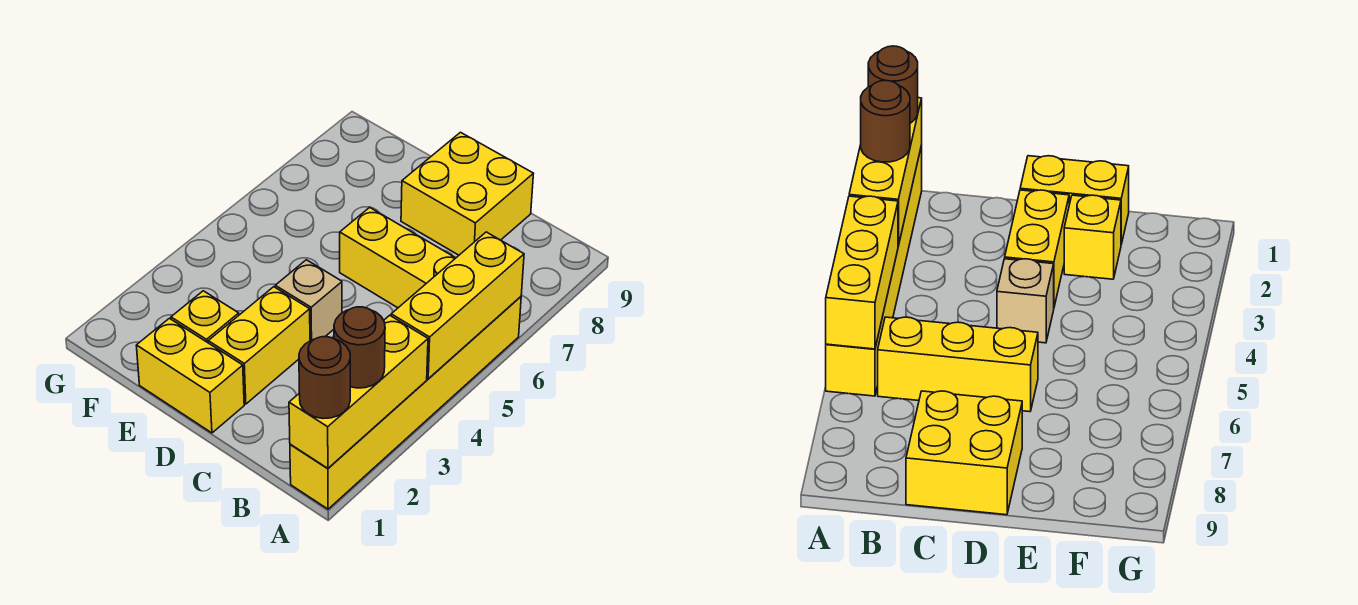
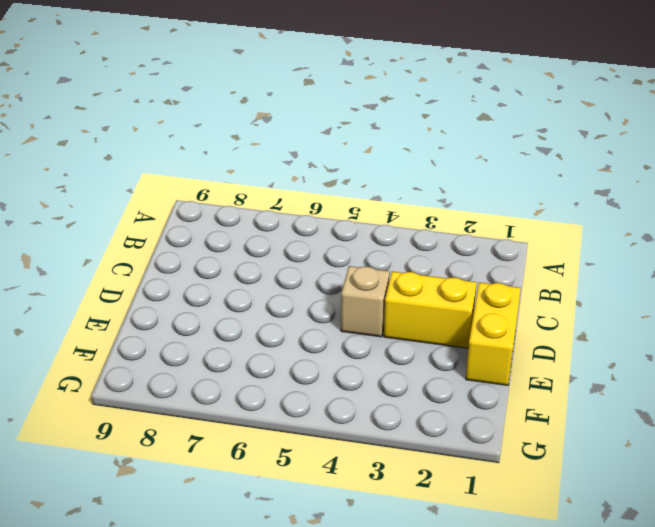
none -> yellow brick A1:A6 level 1
none -> yellow brick B6:D6 level 1

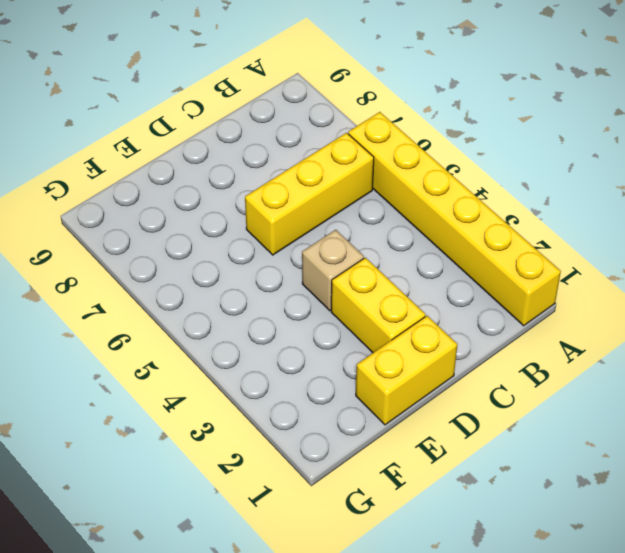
none -> yellow brick C8:D9 level 1
none -> yellow brick E2 level 1

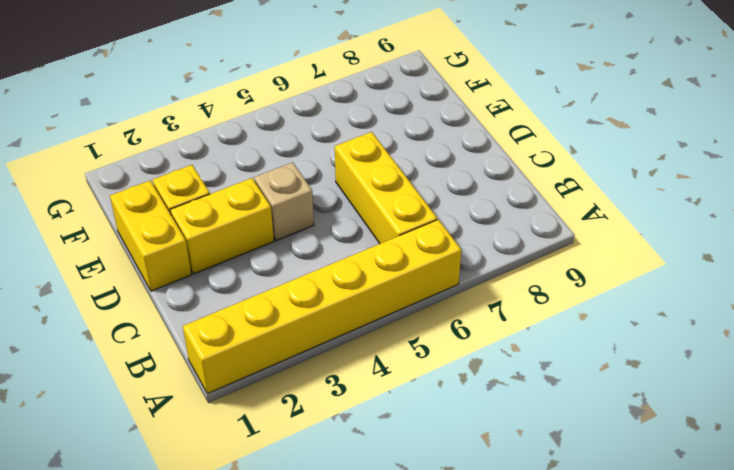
none -> yellow brick C8:D9 level 1
none -> yellow brick A1:A3 level 2

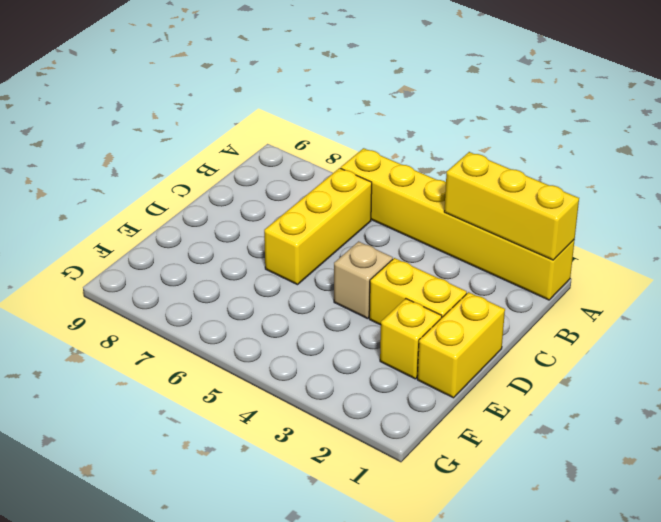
none -> yellow brick C8:D9 level 1
none -> yellow brick A4:A6 level 2

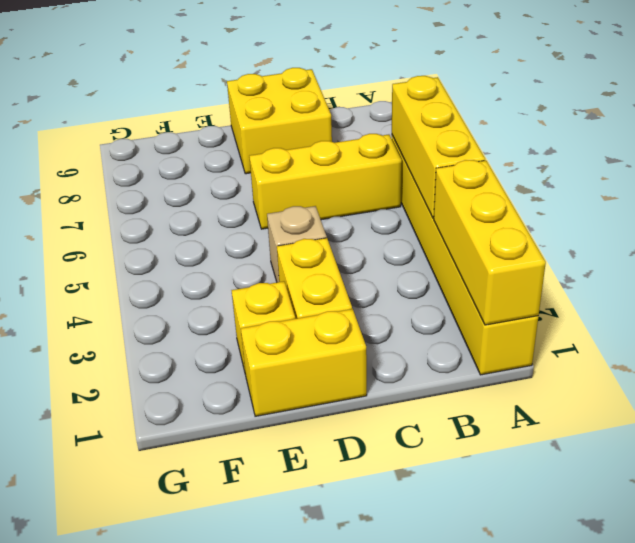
none -> brown round brick A1 level 3
none -> brown round brick A2 level 3

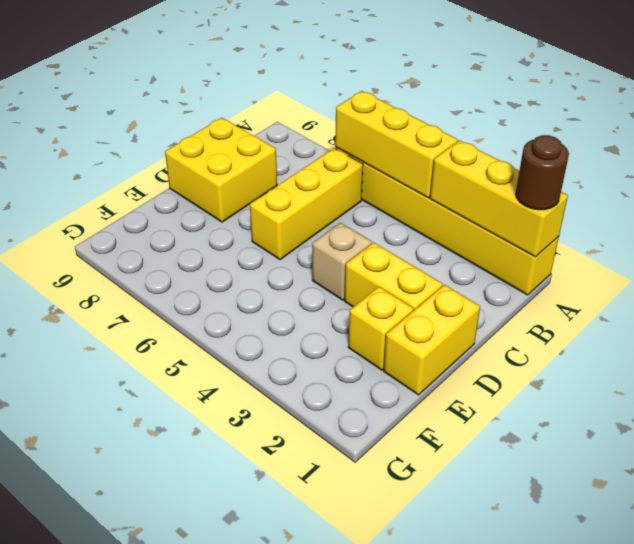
none -> brown round brick A2 level 3

